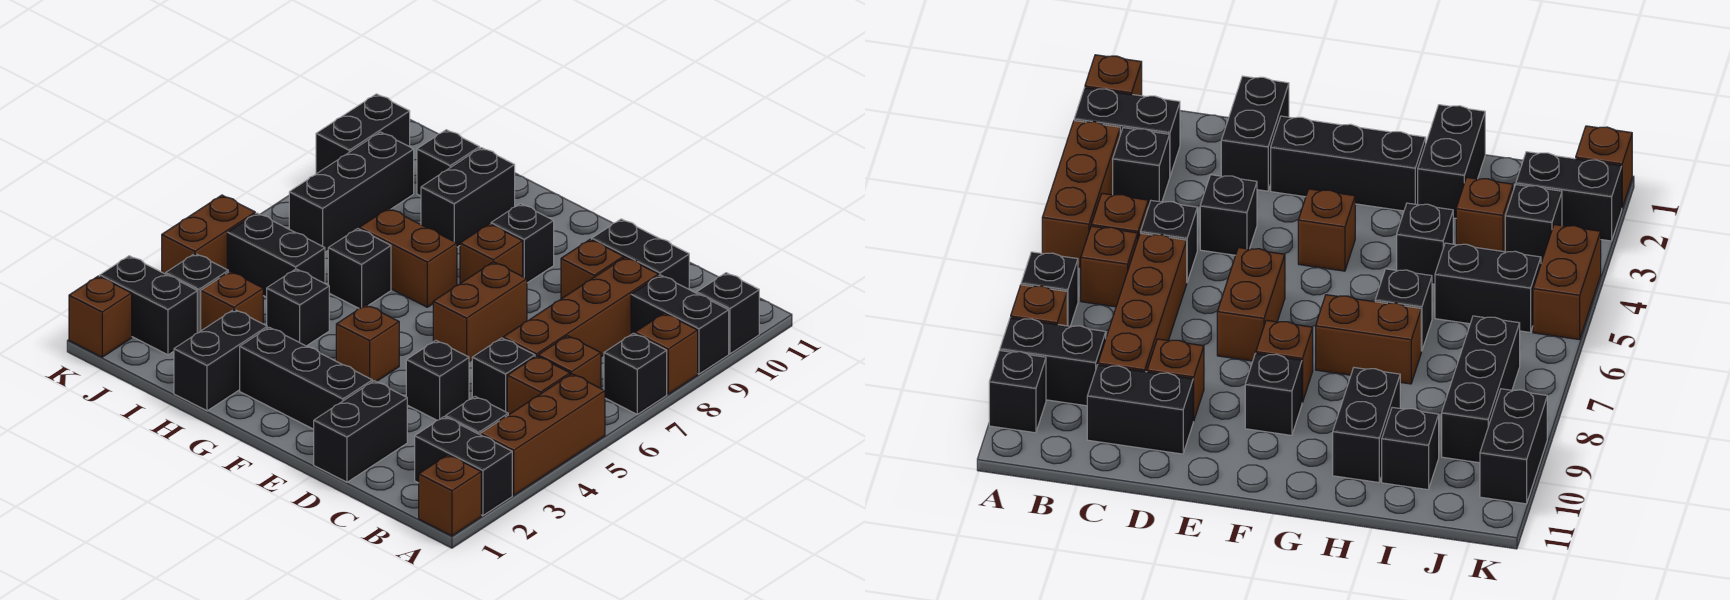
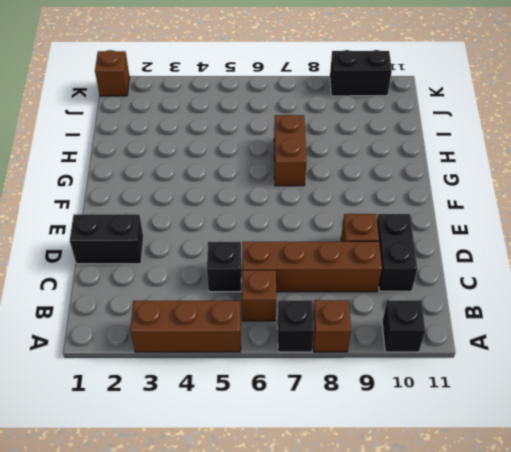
none -> brown brick A1 level 1
none -> black brick A2:B2 level 1
none -> black brick A9:B9 level 1
none -> black brick B3 level 1

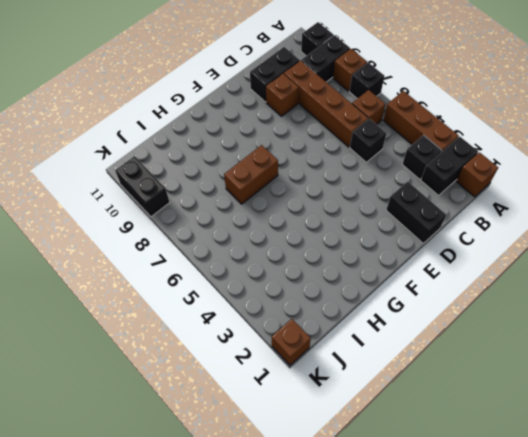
none -> brown brick B5 level 1
none -> black brick D4 level 1
none -> black brick E2:G2 level 1
none -> brown brick E6:E7 level 1

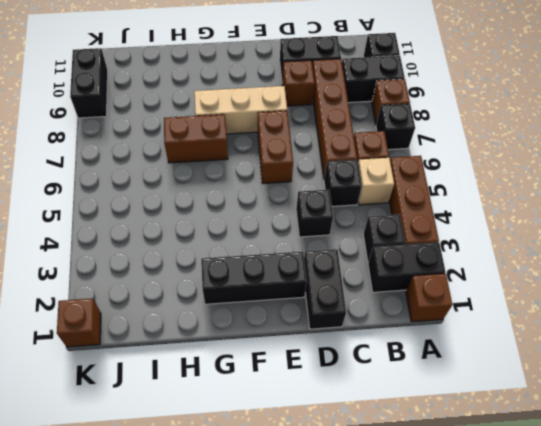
tan brick B5 level 1 -> brown brick B5 level 1
tan brick E8:G8 level 1 -> brown brick F8 level 1
none -> brown brick F4 level 1
none -> black brick F9 level 1
none -> black brick H1:H2 level 1
none -> black brick H4 level 1

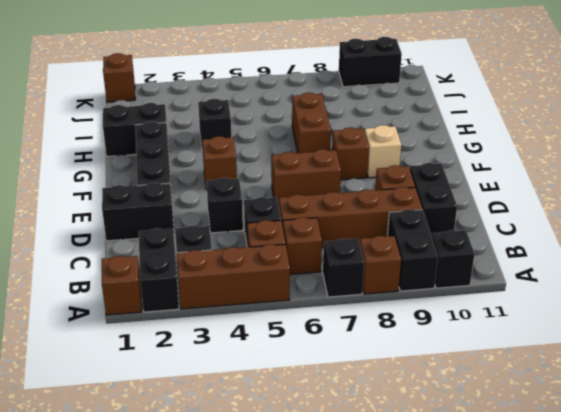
tan brick F9 level 1 -> black brick F9 level 1
none -> black brick H6 level 1
none -> black brick H9:H10 level 1
none -> brown brick I3 level 1
none -> black brick I5:J5 level 1

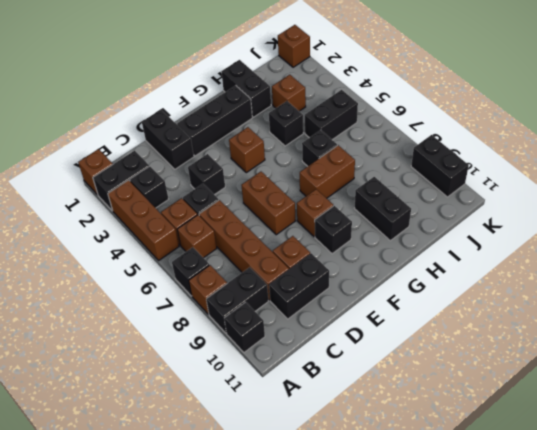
none -> black brick I10 level 1
none -> black brick J2:K2 level 1
none -> black brick J3 level 1
none -> black brick J7:J9 level 1

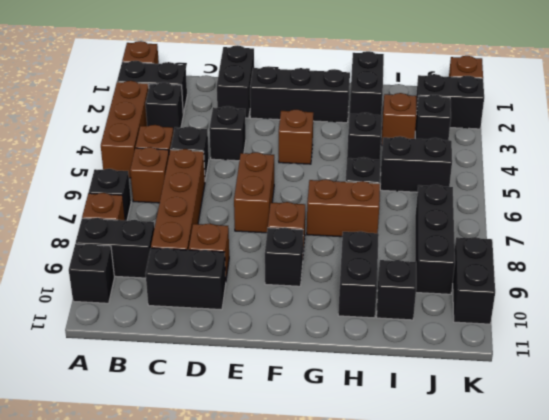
none -> brown brick K4:K5 level 1

